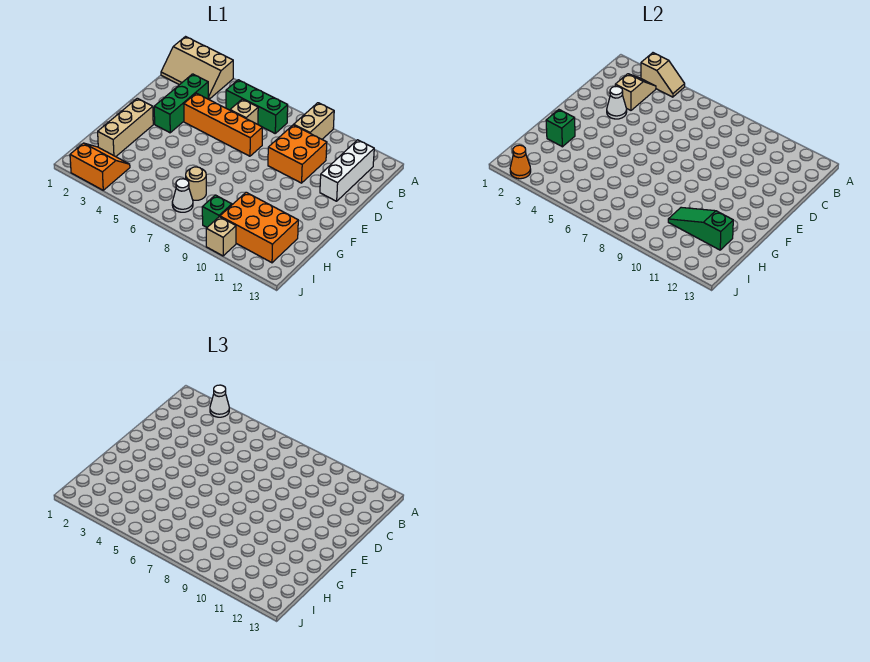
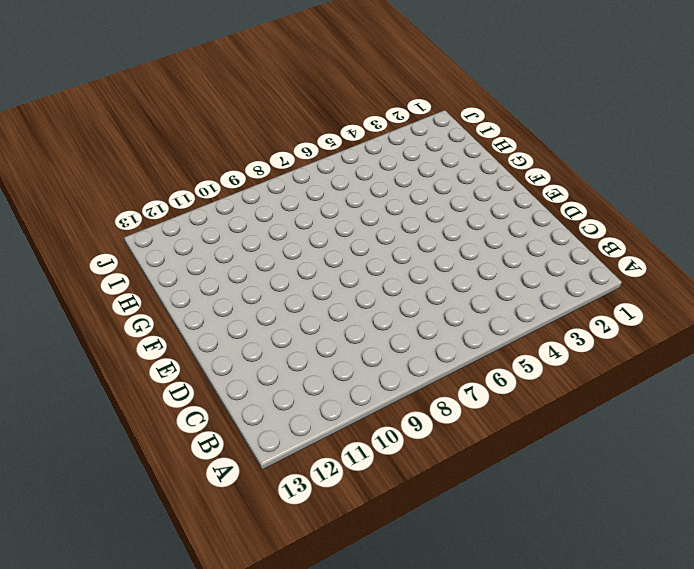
none -> tan slope A1:B3 level 1 top A
none -> tan brick A9:B9 level 1
none -> green brick B5:B7 level 1

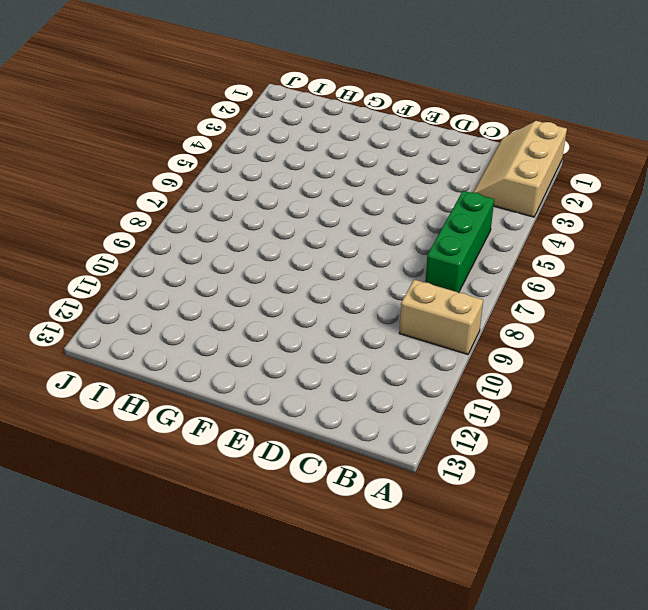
none -> white brick B12:D12 level 1
none -> green brick C3:E3 level 1
none -> tan brick C6 level 1

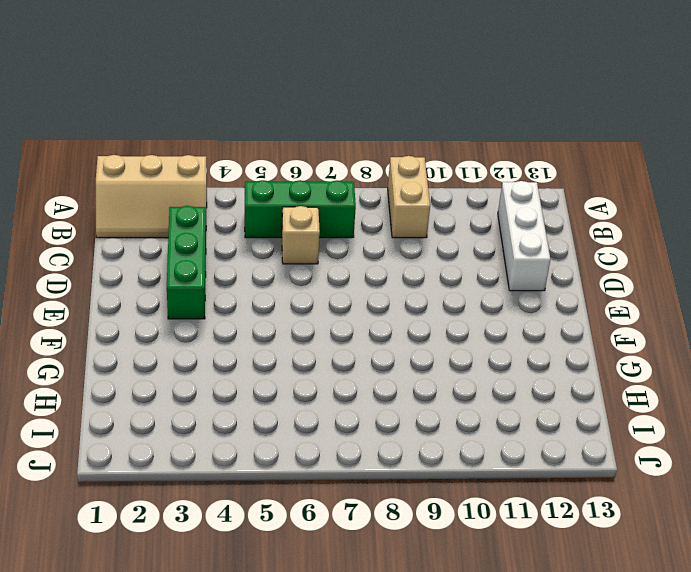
none -> orange brick C9:D10 level 1
none -> orange brick D4:D7 level 1
none -> tan brick F2:H2 level 1

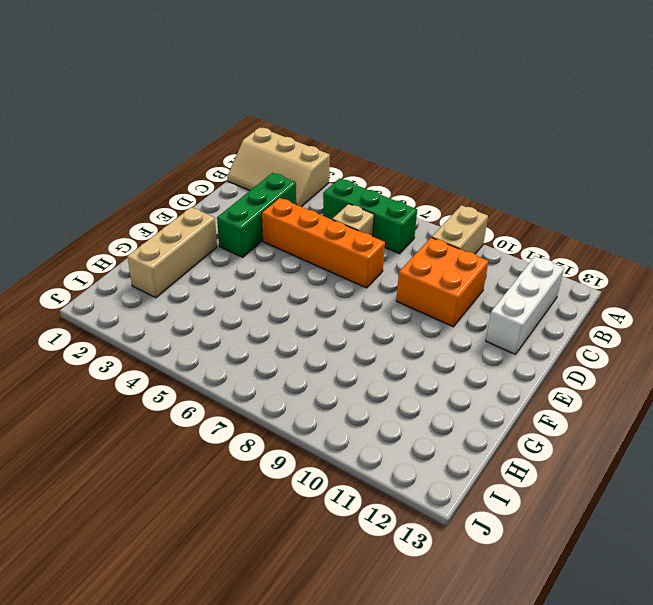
none -> tan round brick H7 level 1
none -> orange brick H10:I12 level 1
none -> orange slope I2:J3 level 1 top J

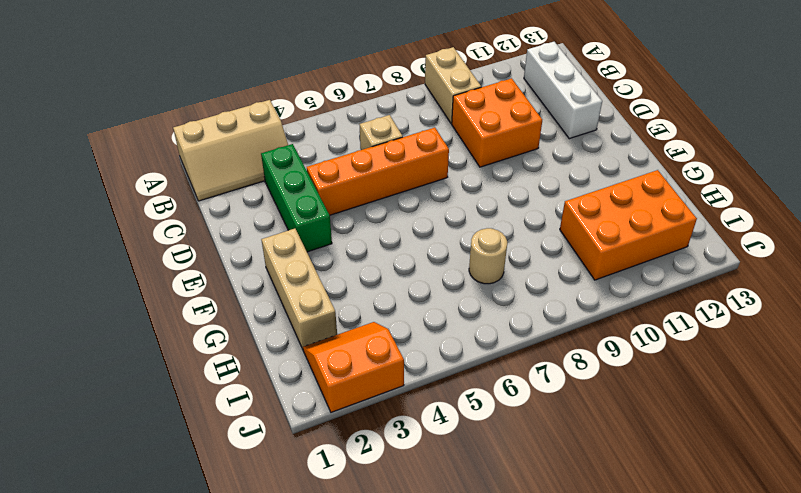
none -> green brick B5:B7 level 1
none -> white cone I7 level 1
none -> green brick I9 level 1

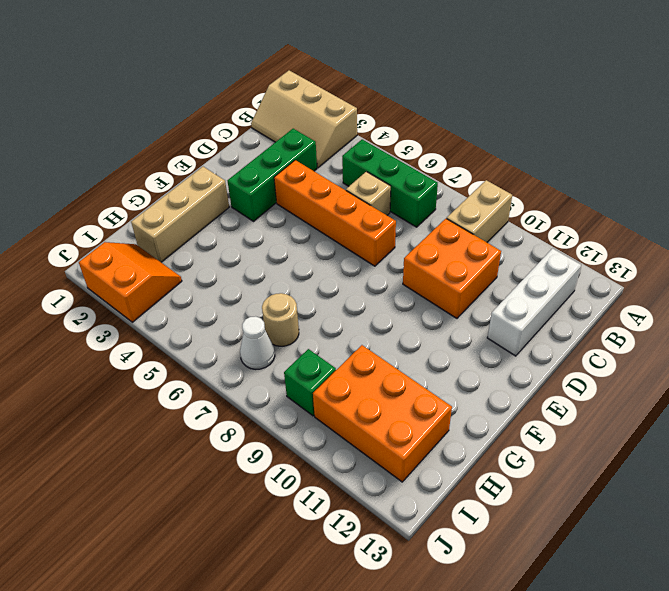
none -> tan brick J10 level 1
none -> tan slope A3:A4 level 2 top 3
none -> tan slope B3:C3 level 2 top C

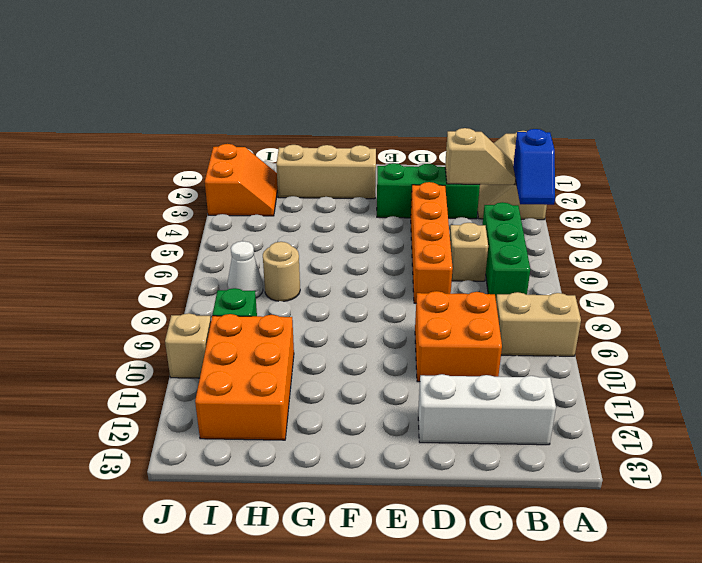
blue slope A3:A4 level 2 top 3 -> tan slope A3:A4 level 2 top 3
none -> white cone D3 level 2
none -> green brick G2 level 2
none -> green slope H10:H12 level 2 top 12

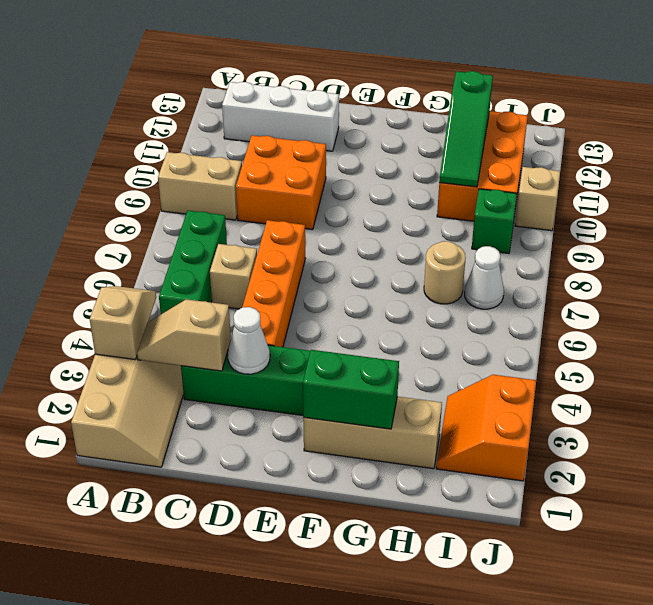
green brick F2:G2 level 2 -> green brick G2 level 2
none -> orange cone J2 level 2
none -> white cone A3 level 3

